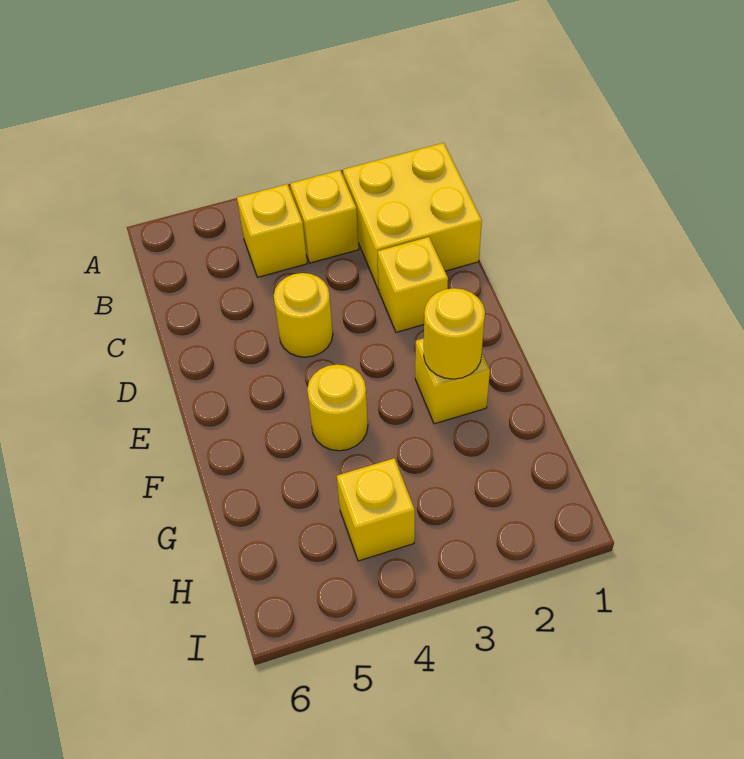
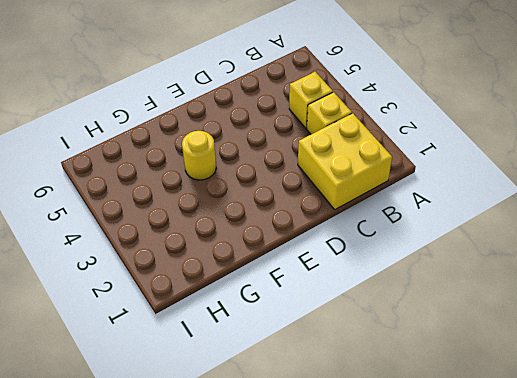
none -> yellow brick D2 level 1
none -> yellow round brick D4 level 1

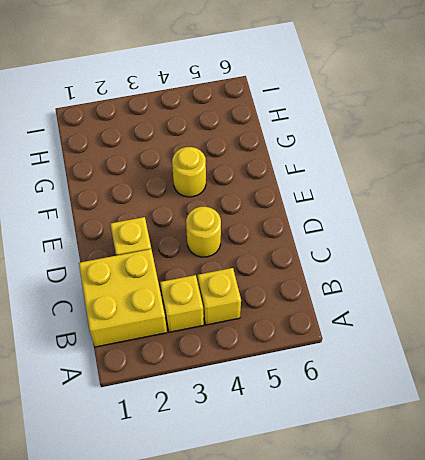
none -> yellow brick F2 level 1
none -> yellow brick H4 level 1

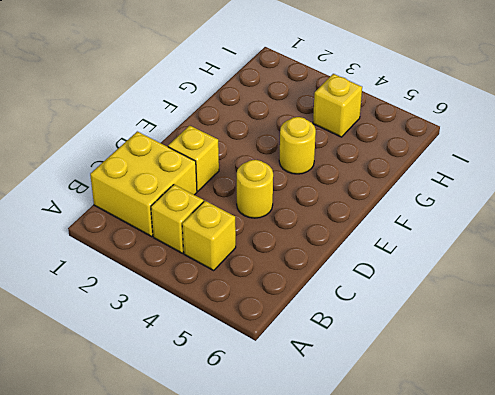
none -> yellow brick F2 level 1
none -> yellow round brick F2 level 2

